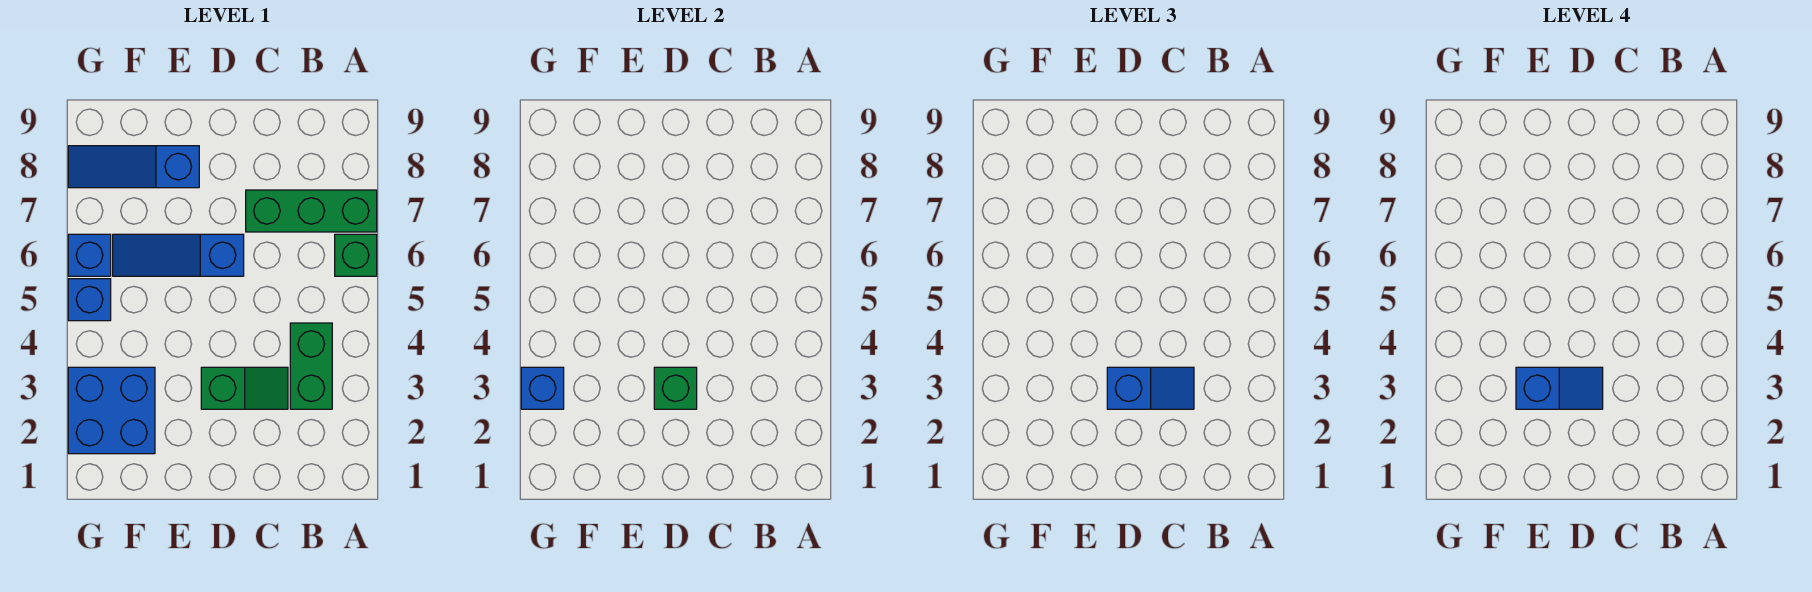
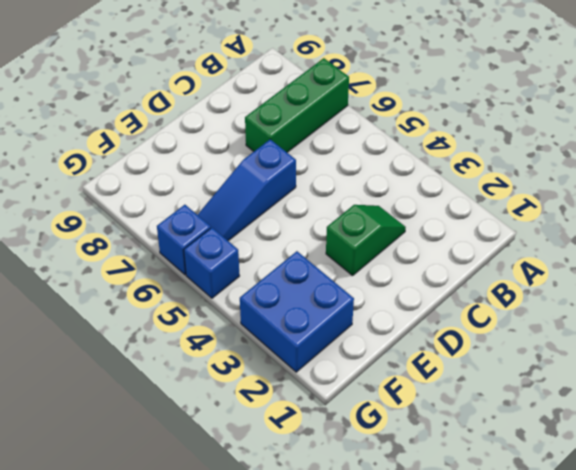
none -> green brick A6 level 1
none -> green brick B3:B4 level 1
none -> blue slope E8:G8 level 1 top E

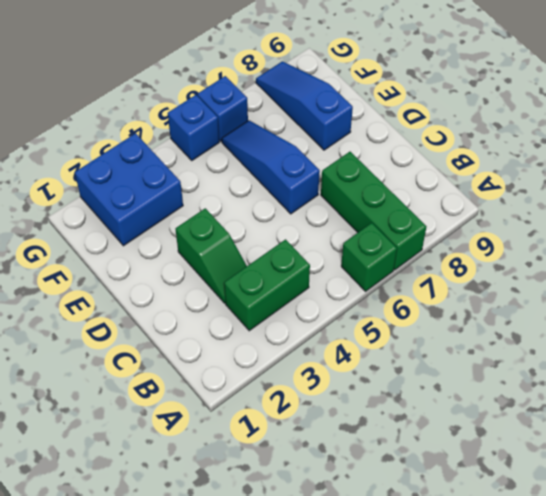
none -> green brick D3 level 2
none -> blue brick G3 level 2
none -> blue slope C3:D3 level 3 top D

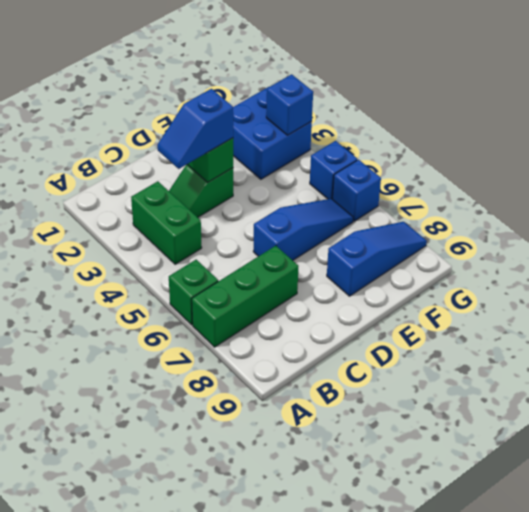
none -> blue slope D3:E3 level 4 top E

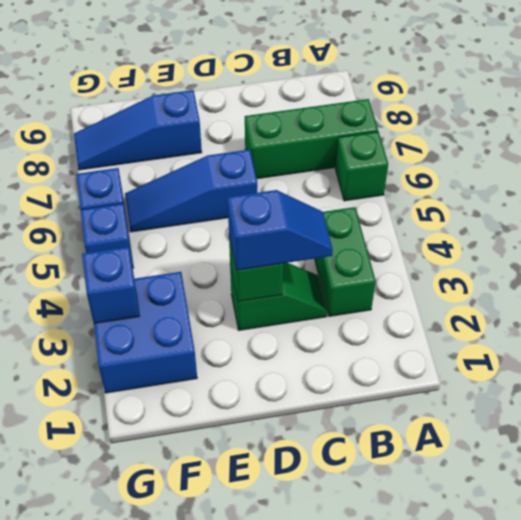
none -> blue slope D3:E3 level 4 top E

